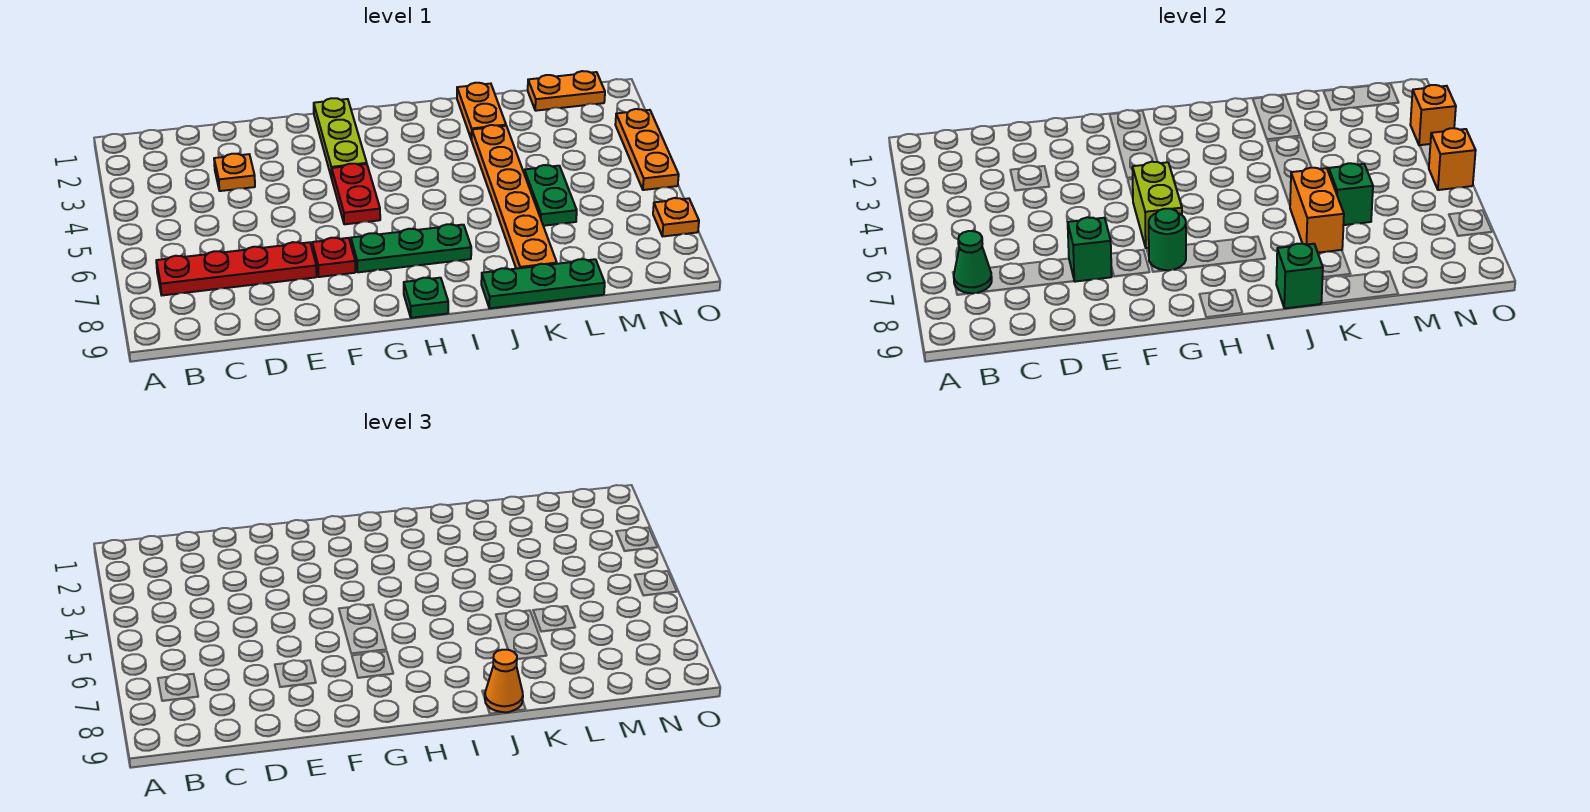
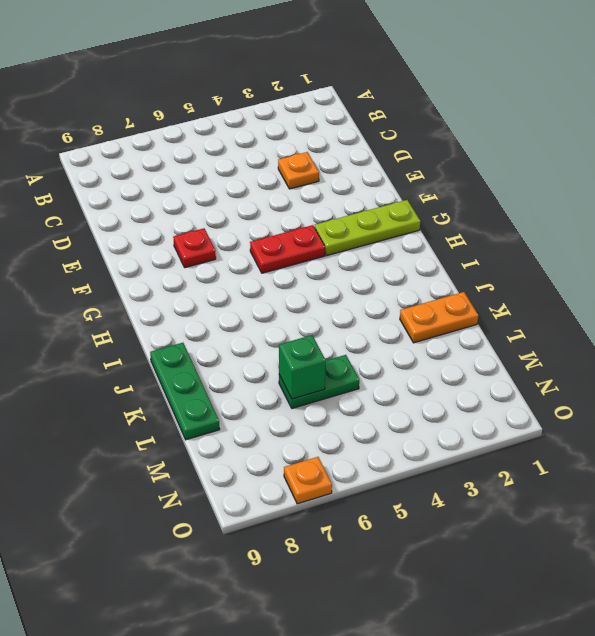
none -> red plate B7:E7 level 1
none -> green plate G7:I7 level 1
none -> green plate H9 level 1

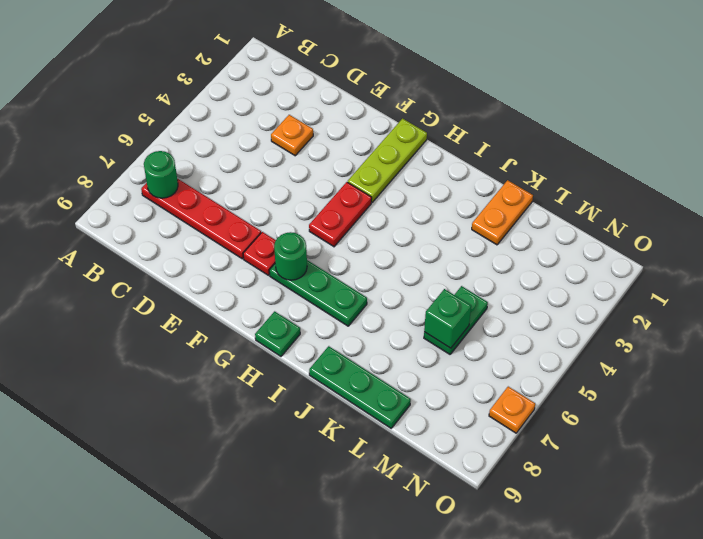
green round brick B7 level 2 -> green cone B7 level 2
none -> orange plate K3:K8 level 1
none -> orange plate M1:N1 level 1
none -> orange plate O3:O5 level 1

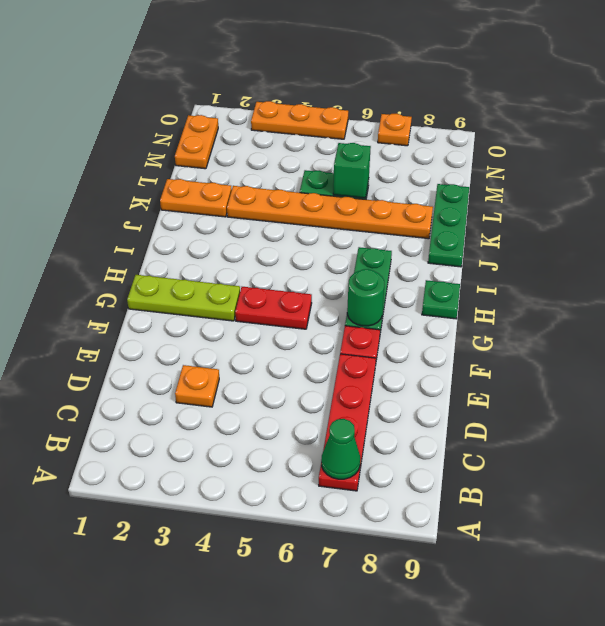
none -> green brick E7 level 2
none -> lime brick G5:G6 level 2
none -> green brick J9 level 2

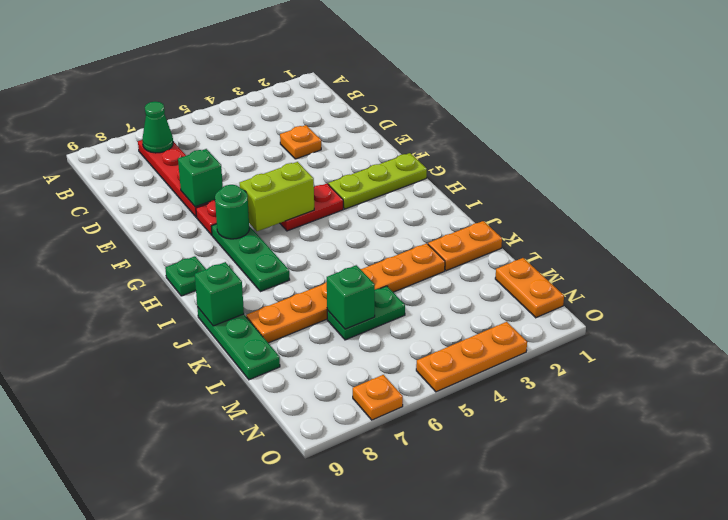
none -> orange brick K6:K7 level 2
none -> orange brick O3 level 2
none -> orange brick O5 level 2

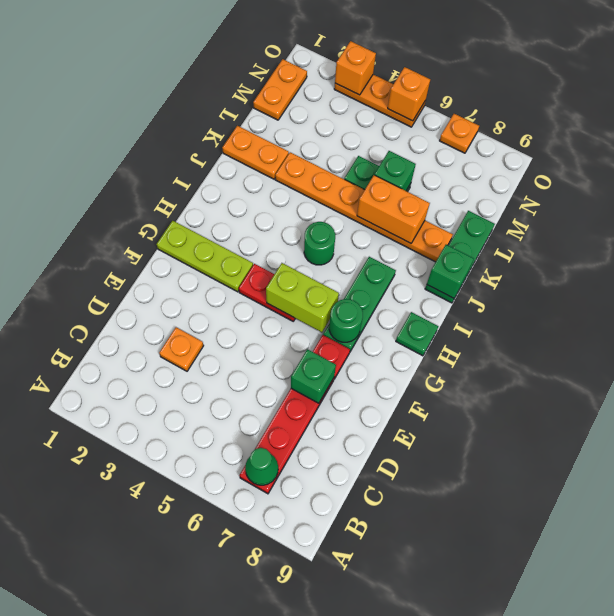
green round brick I5 level 1 -> none
none -> orange cone J9 level 3

